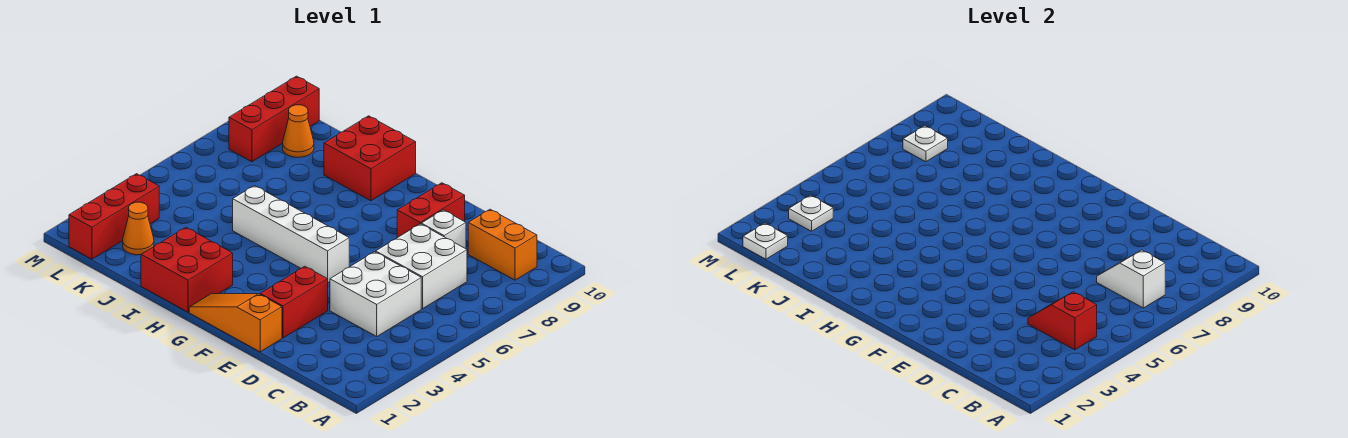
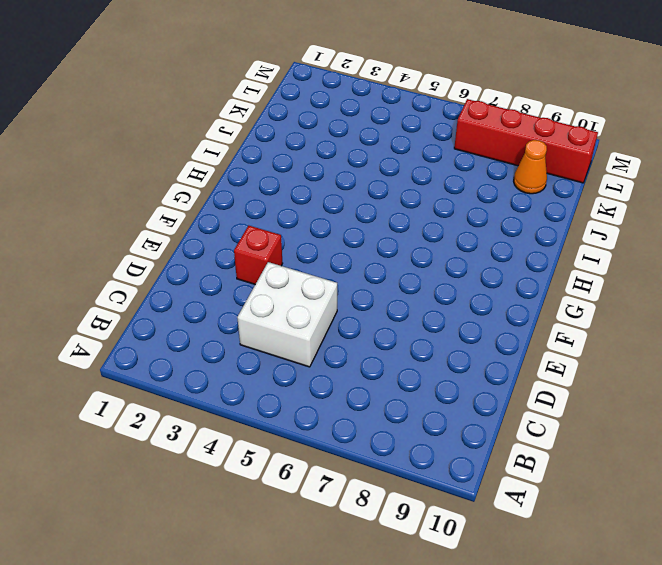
red brick E3 level 1 -> red brick E2:E3 level 1
red brick L7:L10 level 1 -> red brick L8:L10 level 1
none -> orange brick B9:C9 level 1
none -> white brick C6:D7 level 1
none -> white brick D8 level 1

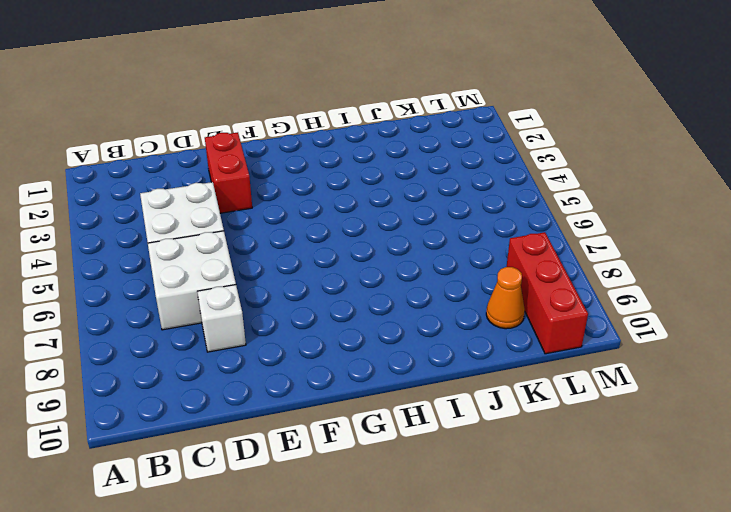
none -> orange brick B9:C9 level 1
none -> orange slope E1:G1 level 1 top E
none -> red brick E8:E9 level 1

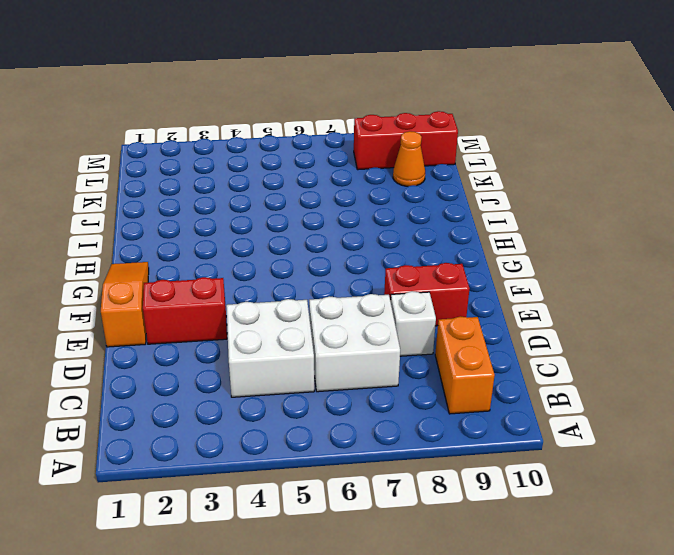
none -> white brick F5:I5 level 1
none -> red brick H1:I2 level 1
none -> red brick H9:I10 level 1

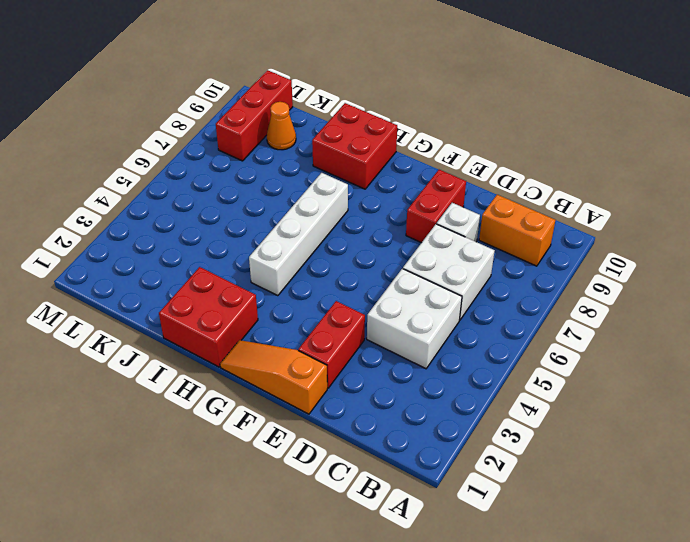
white brick H4:H7 level 1 -> white brick F5:I5 level 1
none -> orange cone K2 level 1
none -> red brick L1:L3 level 1
none -> red slope B4:C4 level 2 top B

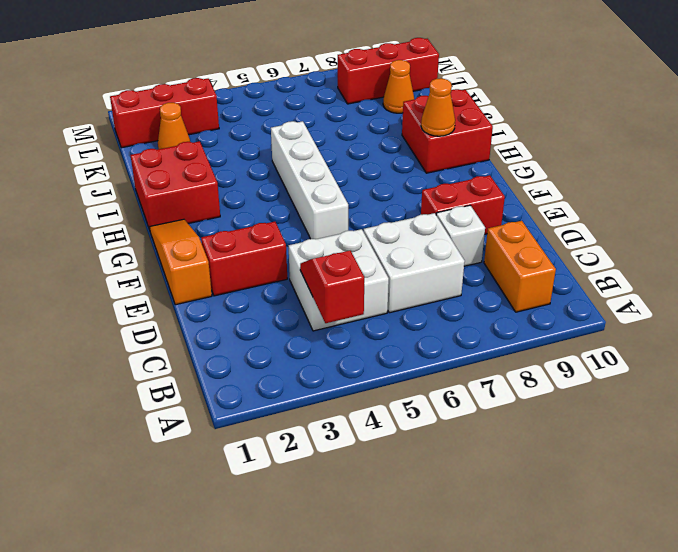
orange cone H9 level 2 -> none
none -> white slope B7:C7 level 2 top B
none -> white plate L1 level 2
none -> white plate L3 level 2

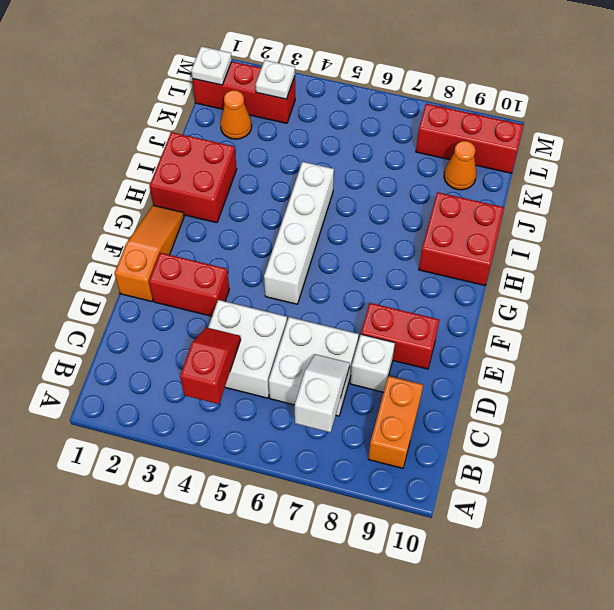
none -> white plate L8 level 2

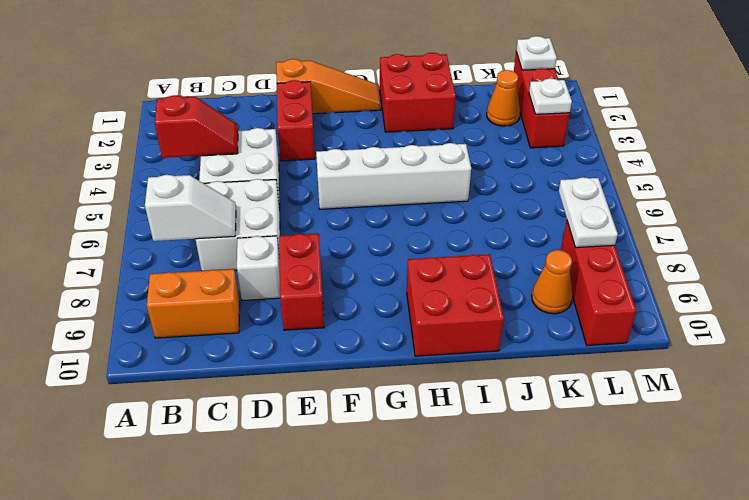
white plate L7:L8 level 2 -> white plate L8 level 2

